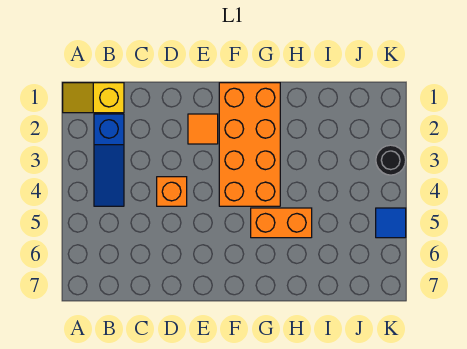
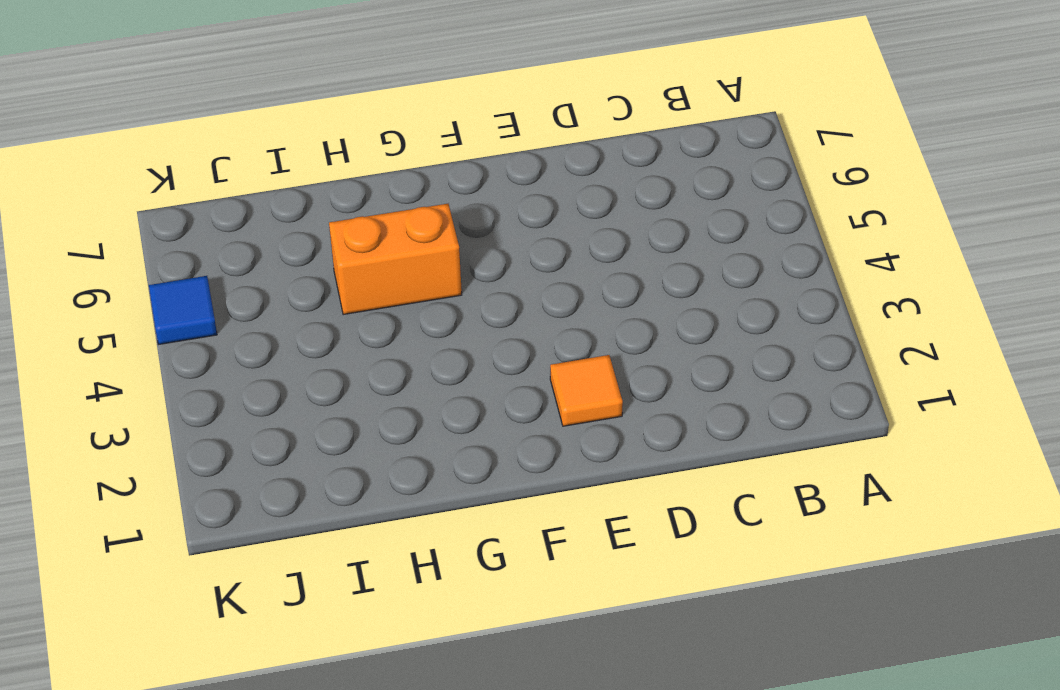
none -> yellow slope A1:B1 level 1 top B
none -> blue slope B2:B4 level 1 top 2

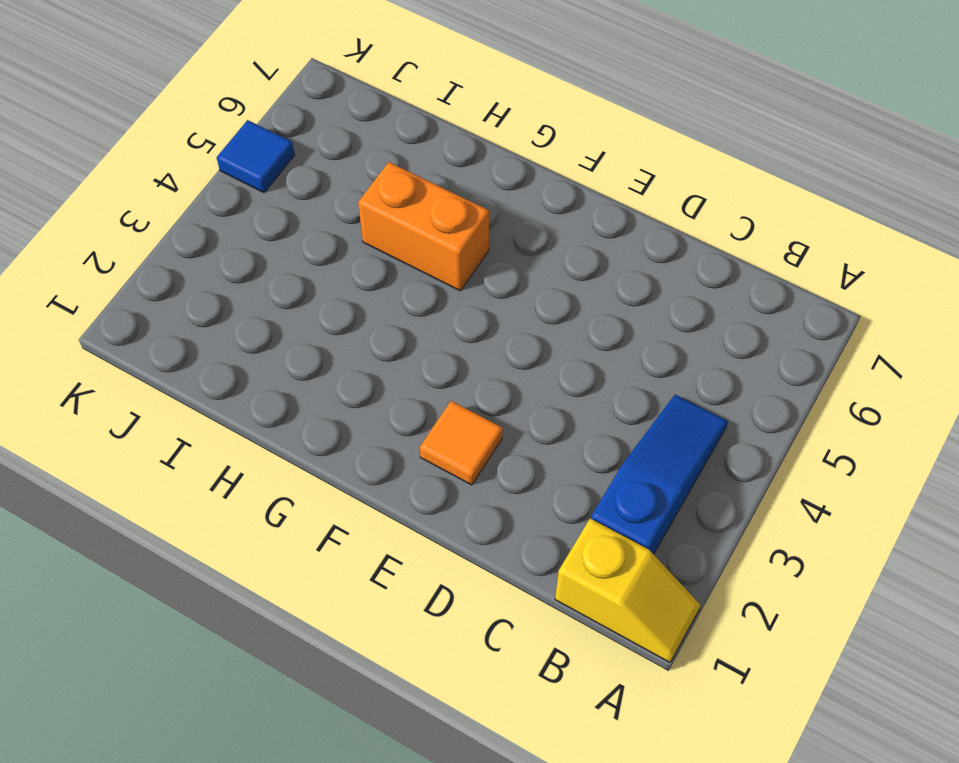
none -> orange brick D4 level 1
none -> orange brick F1:G4 level 1

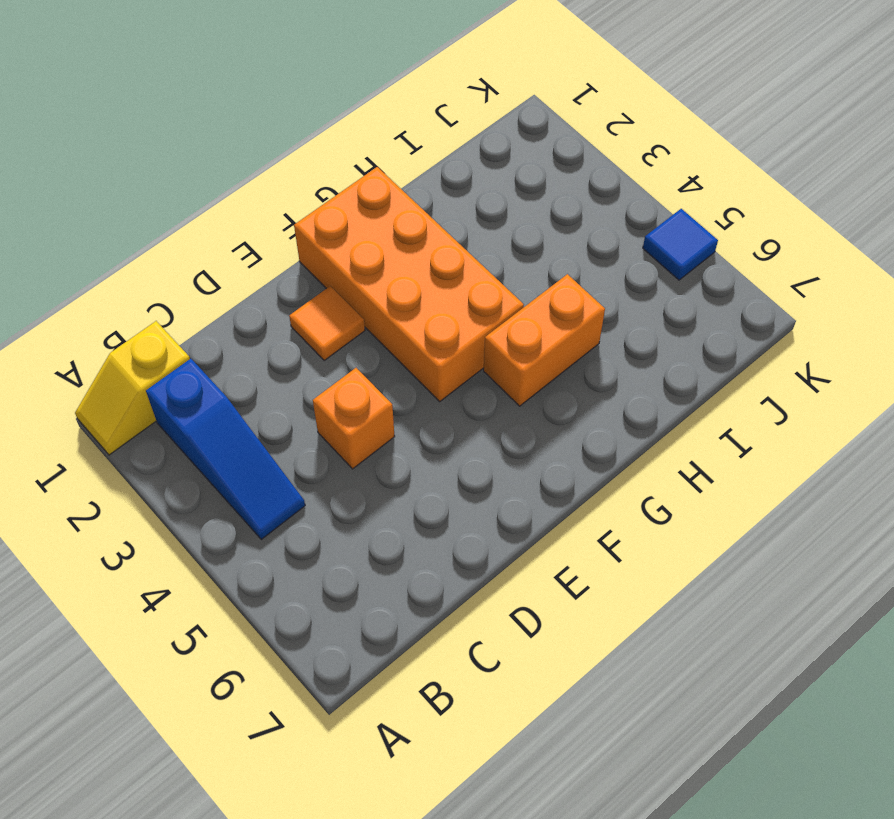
none -> black round brick K3 level 1

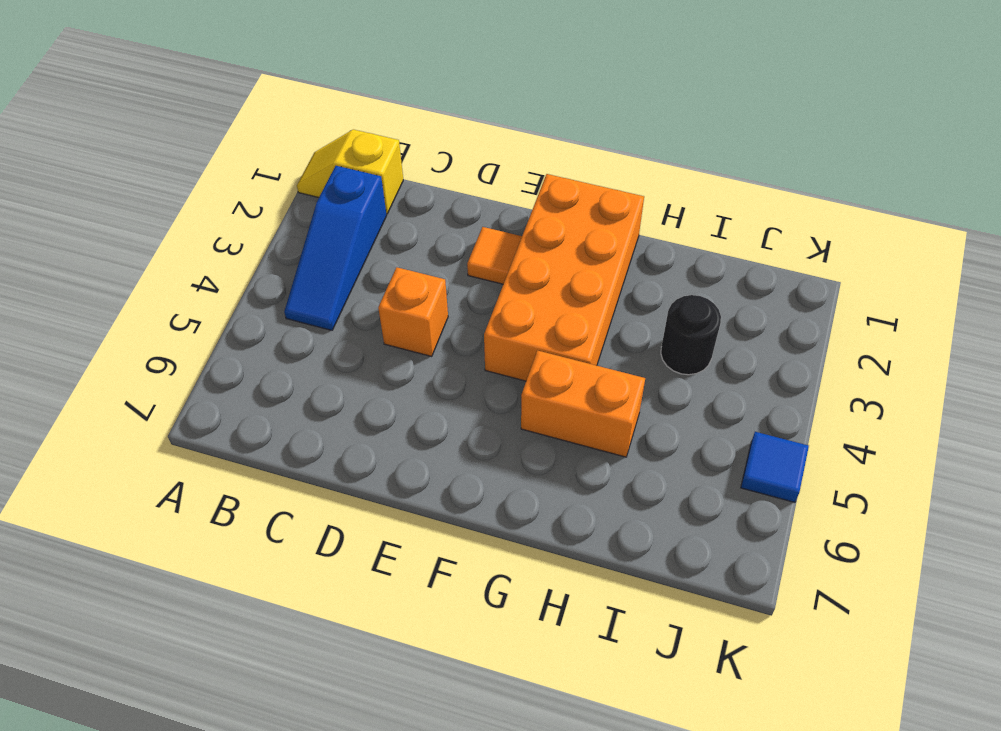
black round brick I3 level 1 -> black round brick K3 level 1

